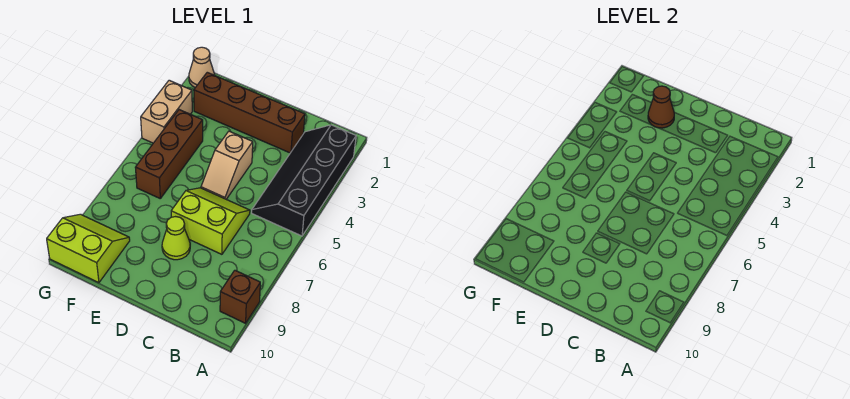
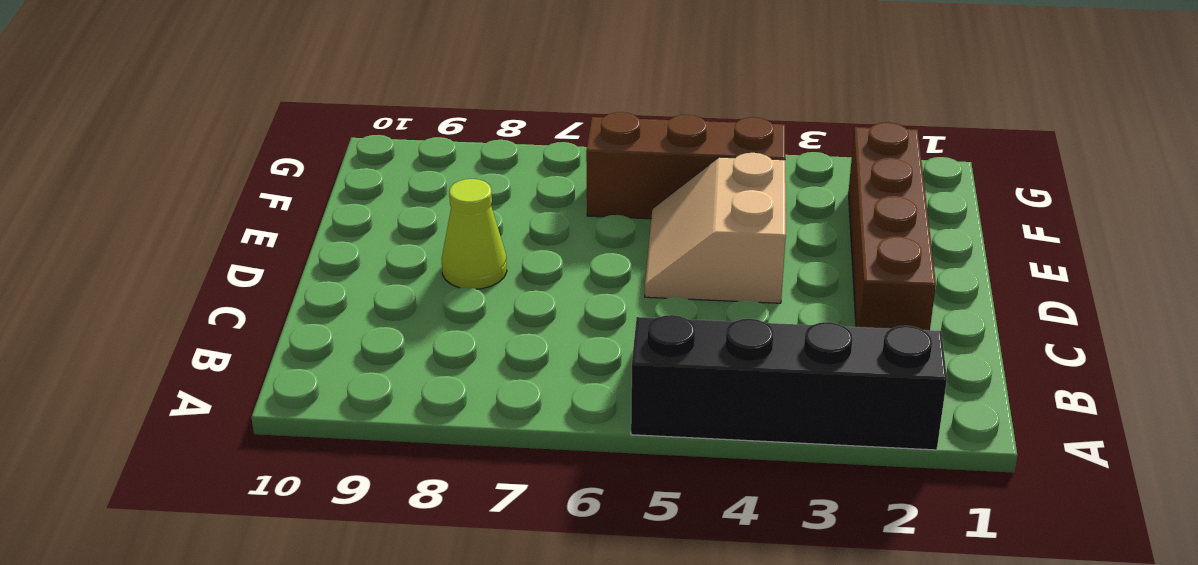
tan slope D4:E5 level 1 top 4 -> tan slope D4:D5 level 1 top 4
none -> brown brick A9 level 1
none -> lime slope C6:D7 level 1 top 7

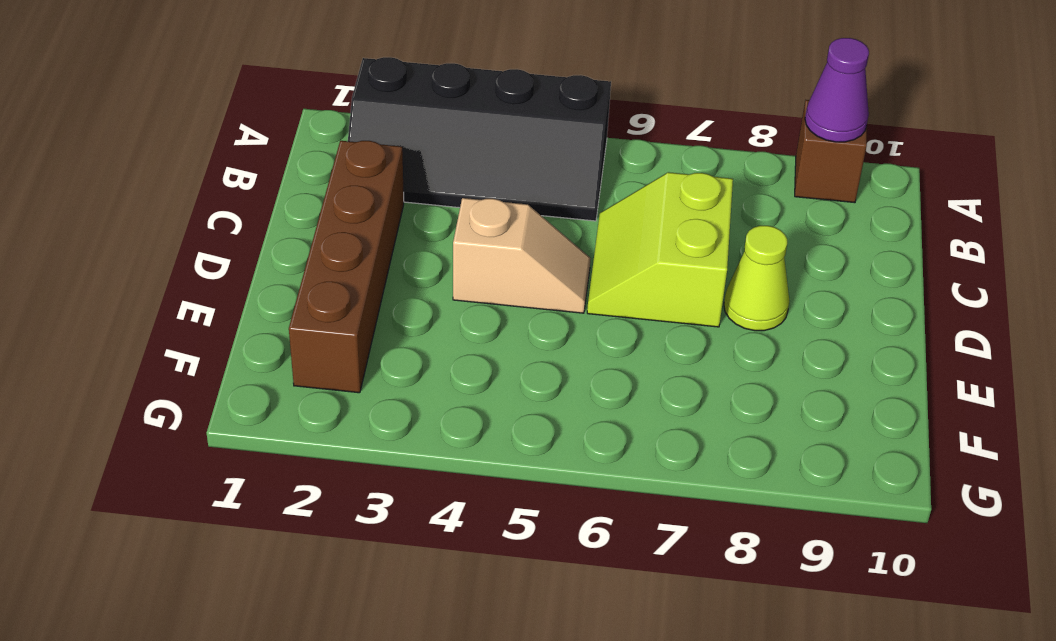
purple cone A9 level 2 -> none
none -> brown brick F4:F6 level 1
none -> lime slope F9:G10 level 1 top 10

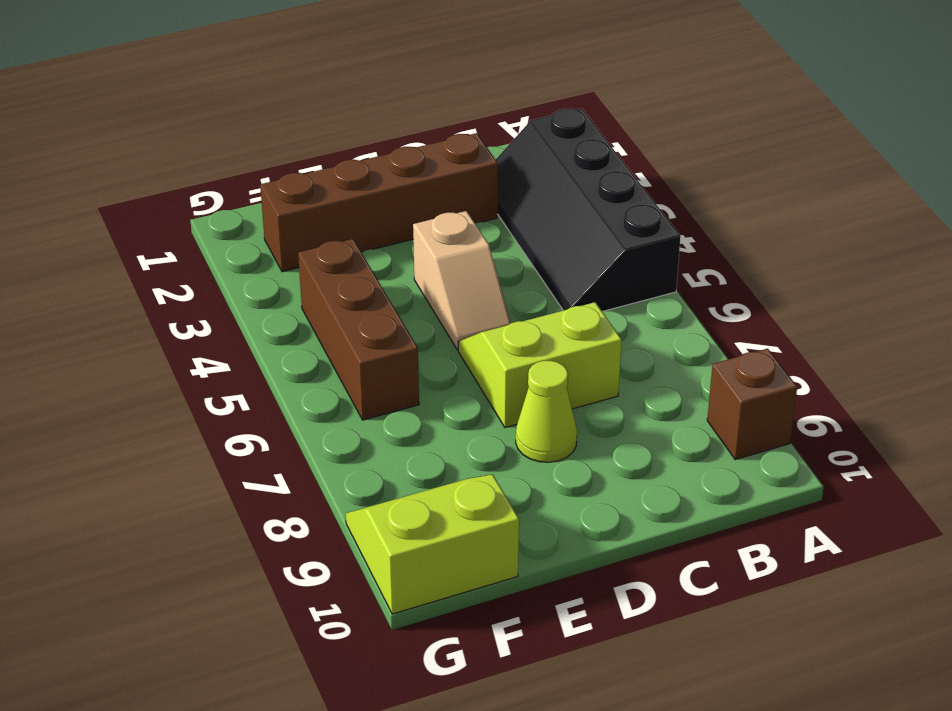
none -> tan cone G1 level 1
none -> tan brick G3:G4 level 1

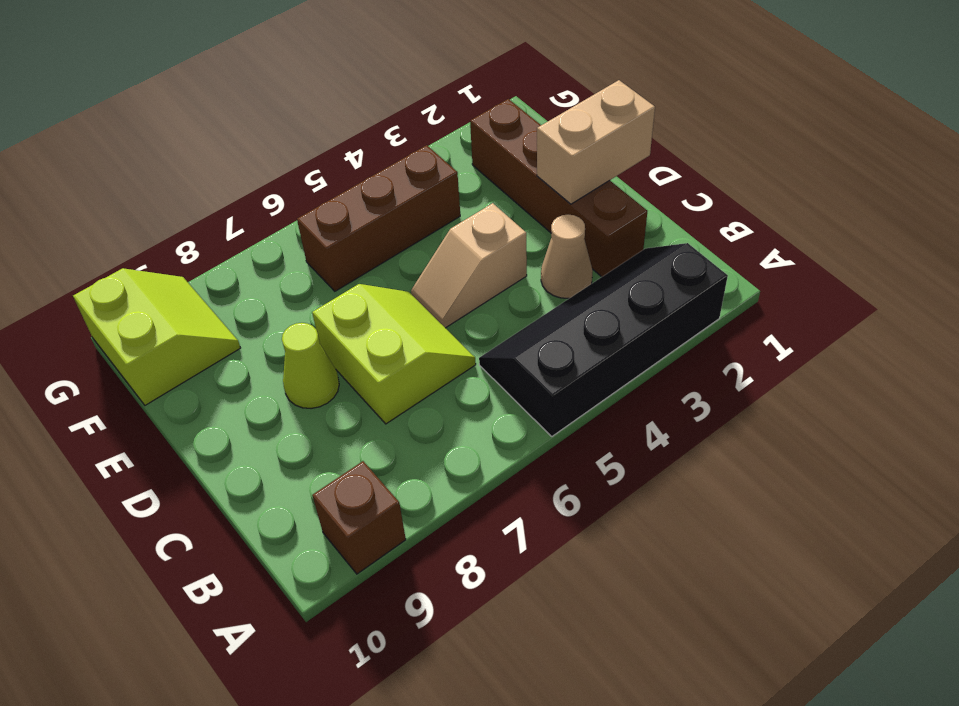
tan cone C3 level 1 -> tan cone G1 level 1
tan brick D1:D2 level 2 -> tan brick G3:G4 level 1
none -> brown cone E2 level 2

